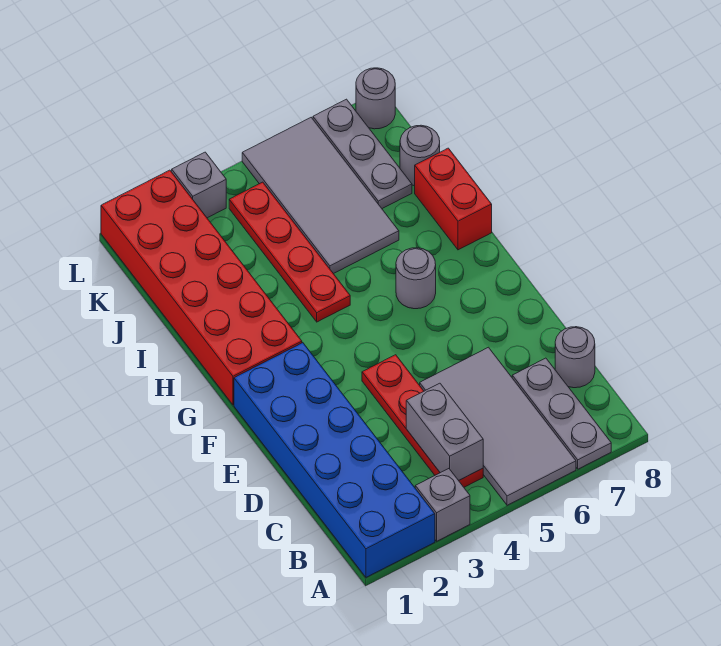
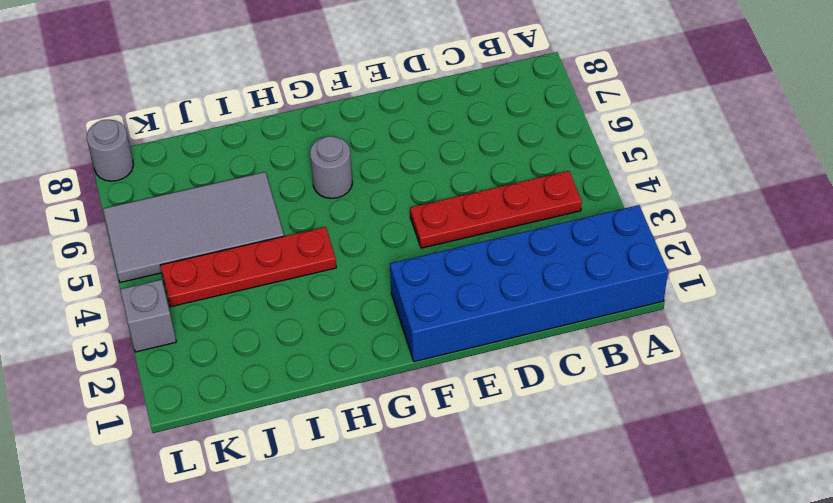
none -> grey brick A3 level 1
none -> grey tile A5:D6 level 1
none -> grey plate A7:C7 level 1

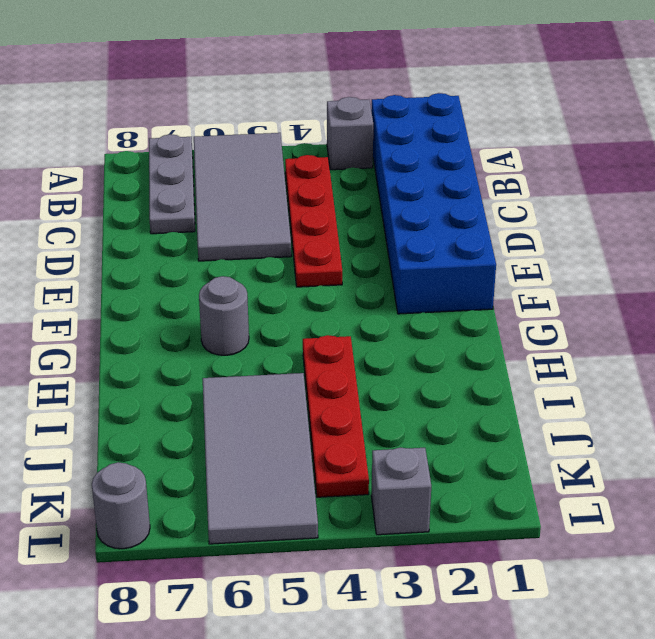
none -> grey round brick C8 level 1
none -> red brick G1:L2 level 1
none -> red brick H8:I8 level 1

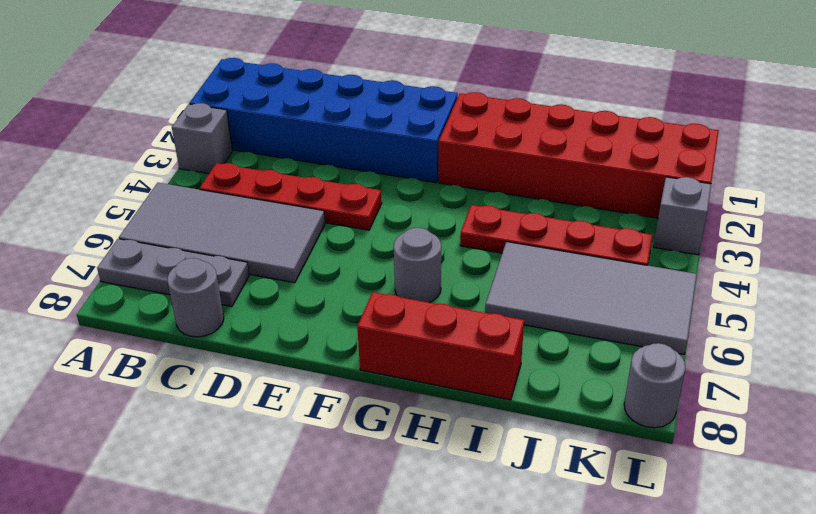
red brick G8:I8 level 1 -> red brick H8:I8 level 1
none -> grey plate J7:L7 level 1
none -> grey round brick J8 level 1
none -> grey brick B4:C4 level 2

